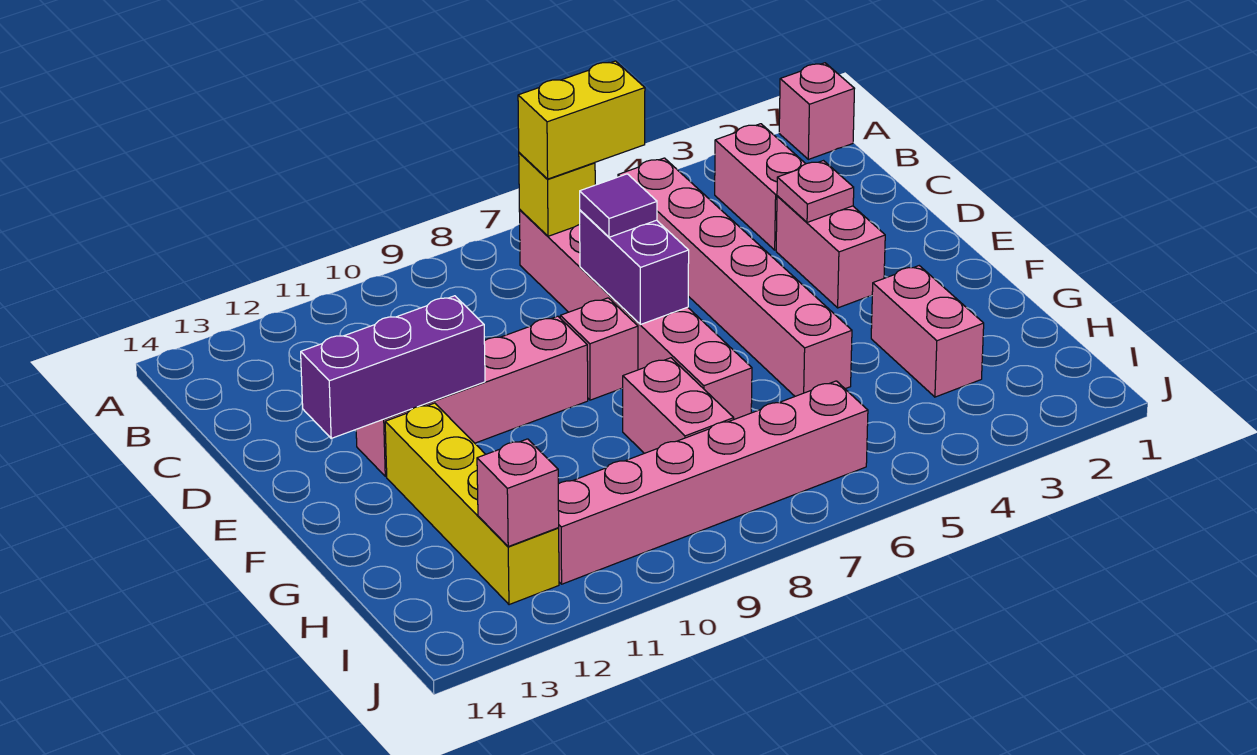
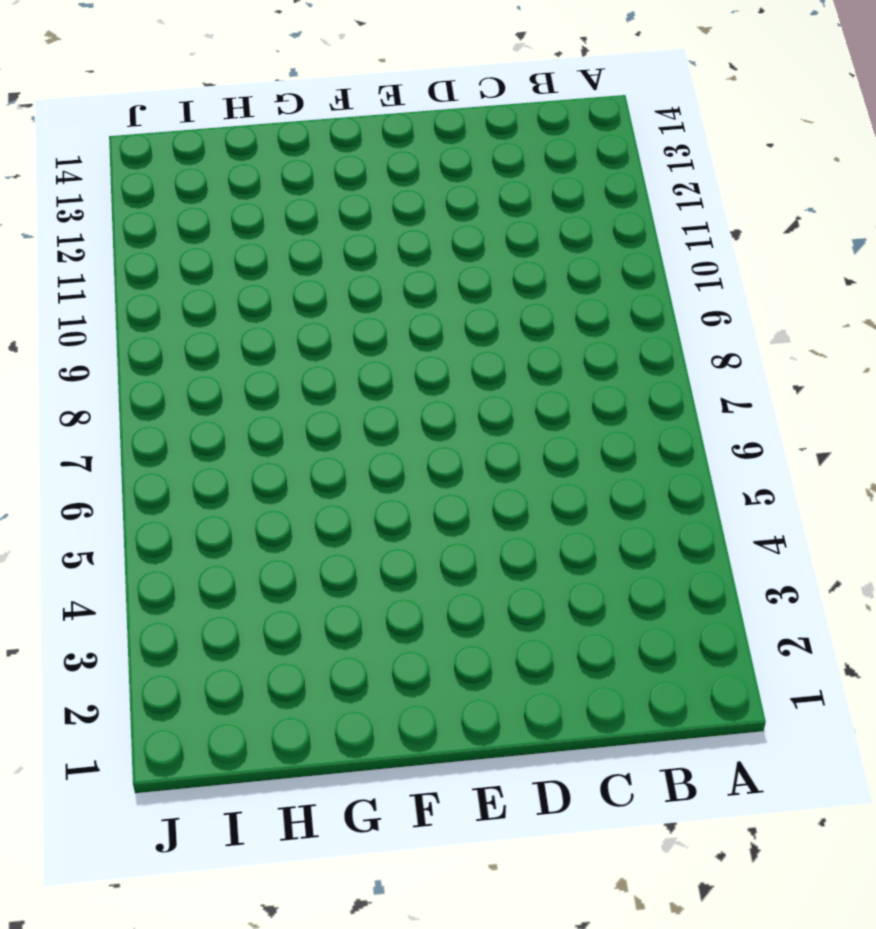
none -> pink brick A1 level 1
none -> pink brick B3:C3 level 1
none -> pink brick B5:G5 level 1

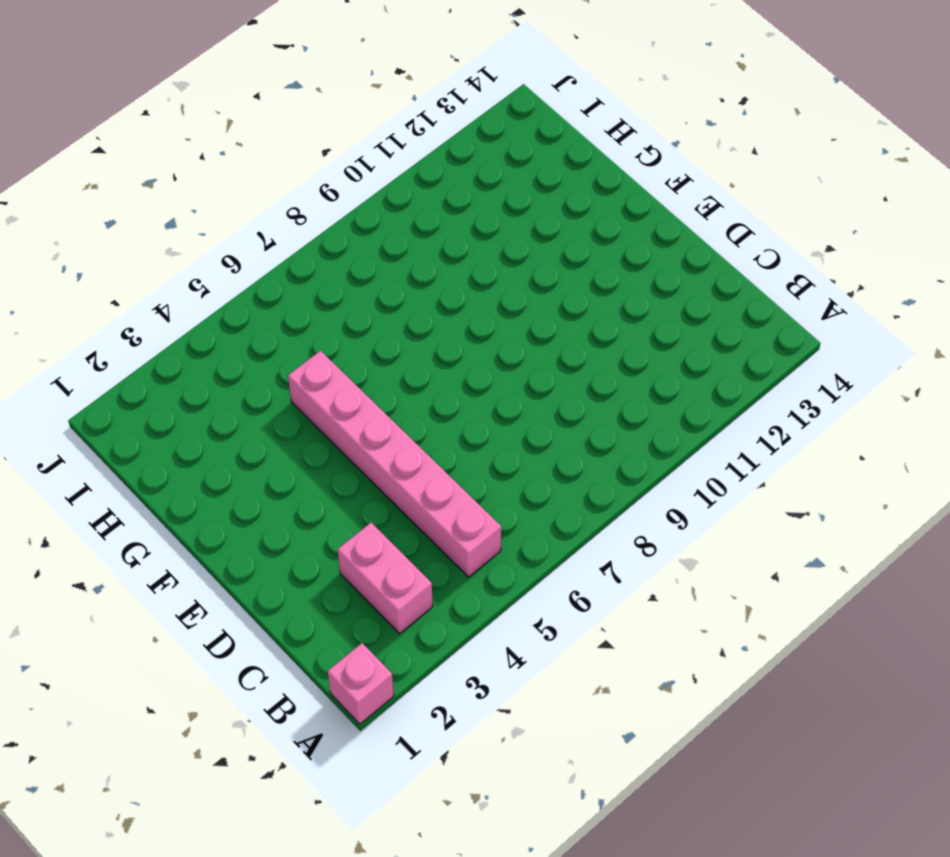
none -> pink brick B7:G7 level 1
none -> pink brick D3:E3 level 1
none -> pink brick E8 level 1

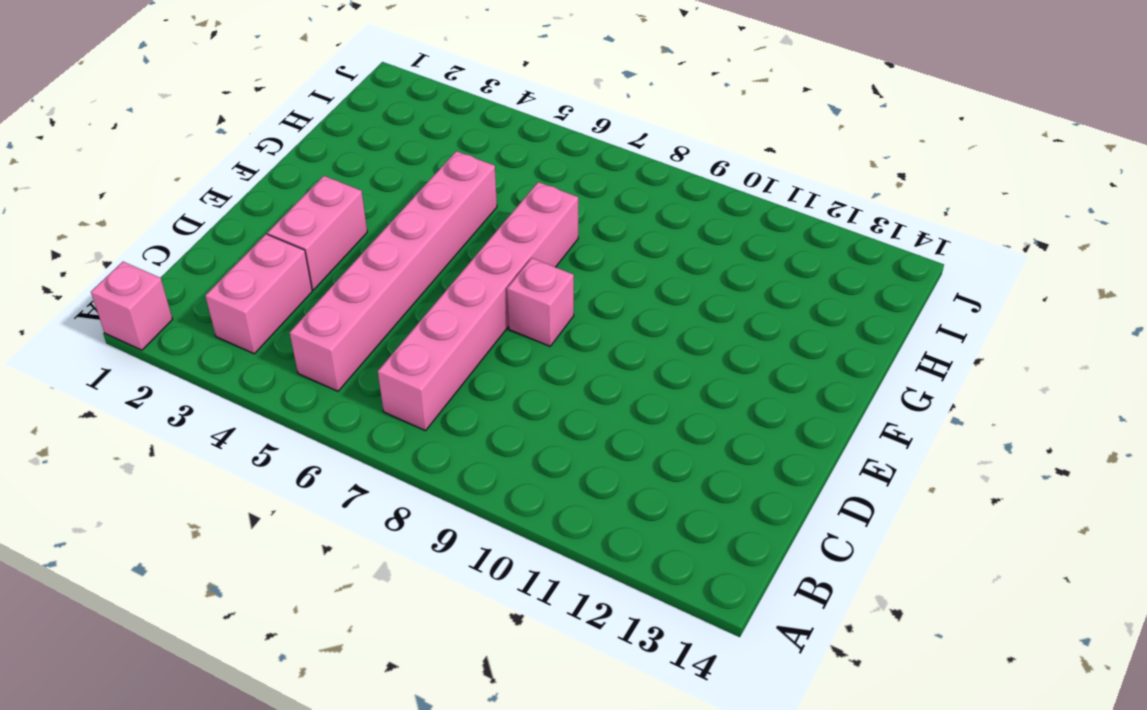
none -> pink brick E9:E12 level 1
none -> yellow brick F12:I12 level 1
none -> pink brick G3:H3 level 1

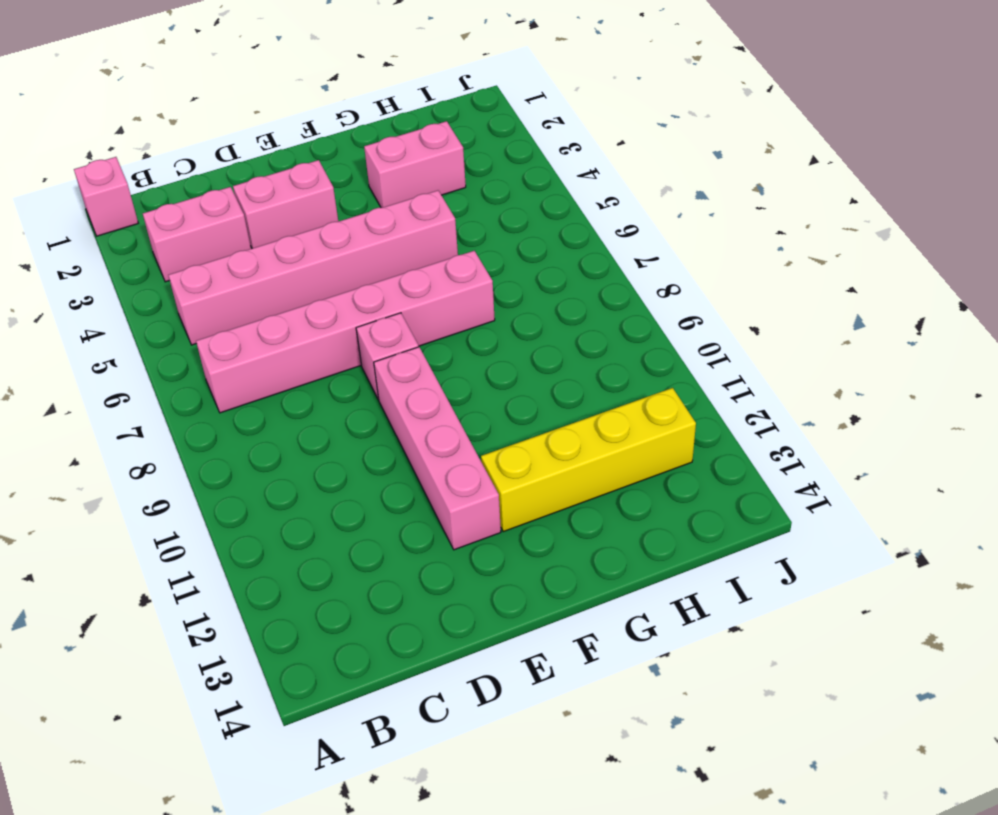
none -> pink brick G8:H8 level 1
none -> pink brick I6:I11 level 1
none -> yellow brick B7 level 2

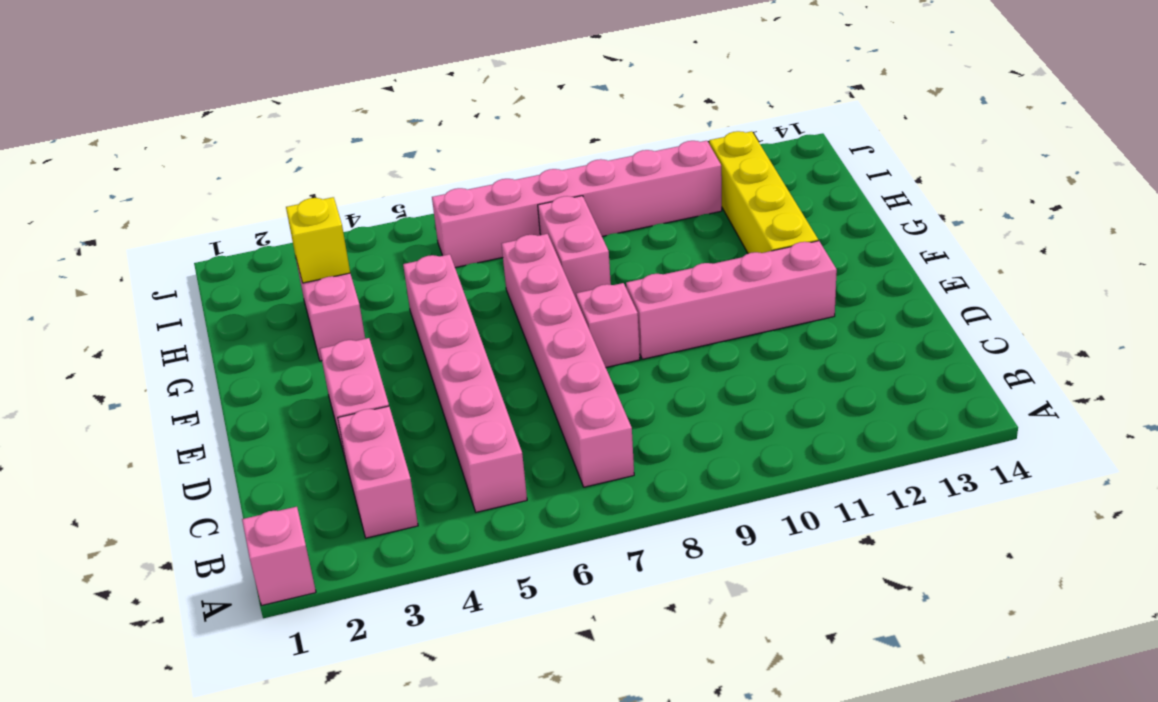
yellow brick H3 level 2 -> yellow brick B7 level 2
none -> pink plate D3 level 2
none -> purple brick D7:E7 level 2
none -> purple brick E11:E13 level 2

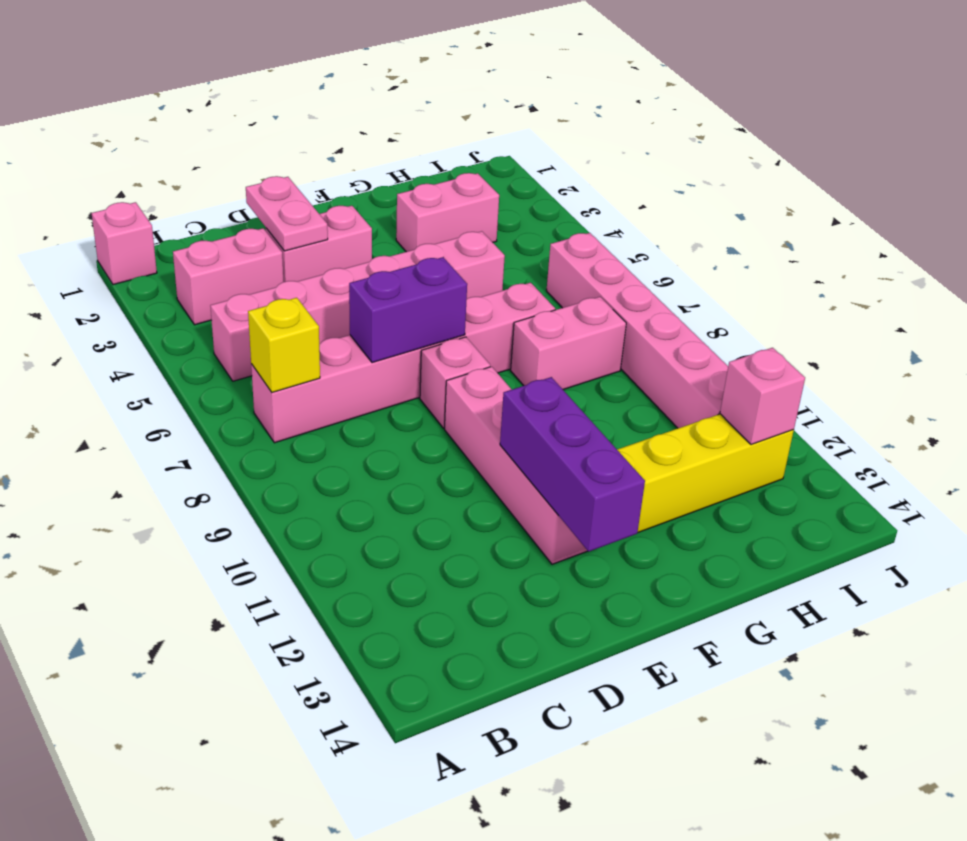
pink plate D2:D3 level 2 -> pink plate D3 level 2
none -> yellow brick B6:B7 level 3
none -> purple tile D7 level 3

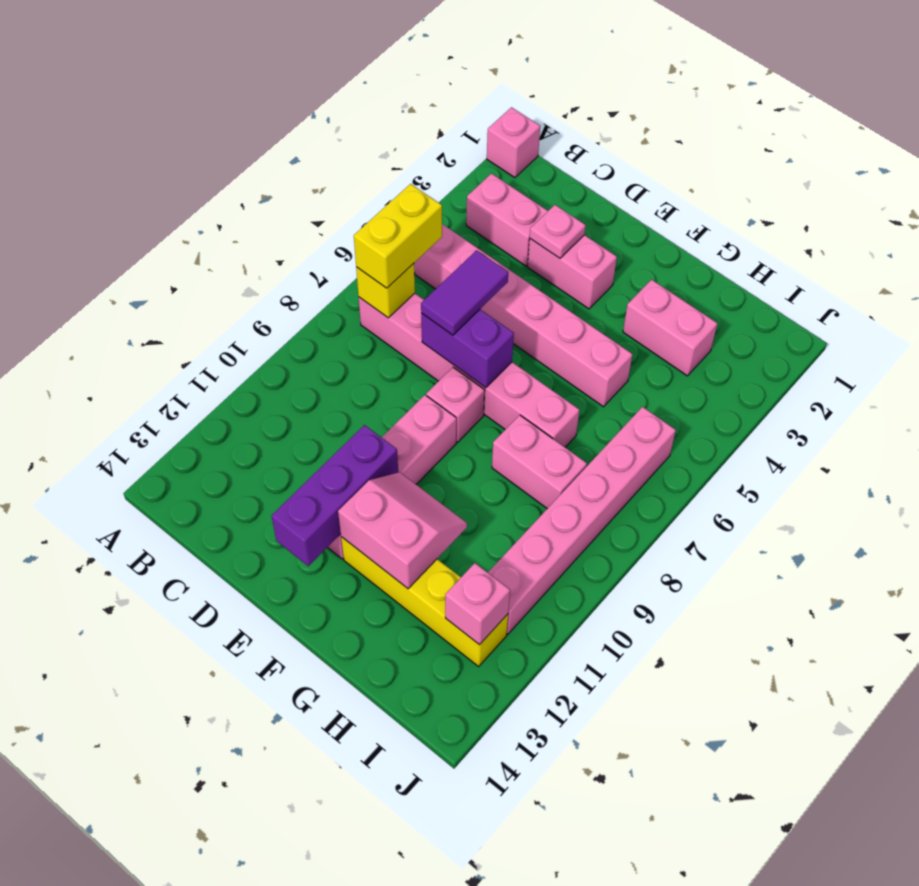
purple tile D6:D7 level 3 -> purple tile D7 level 3
pink slope F11:G12 level 2 top 12 -> none

